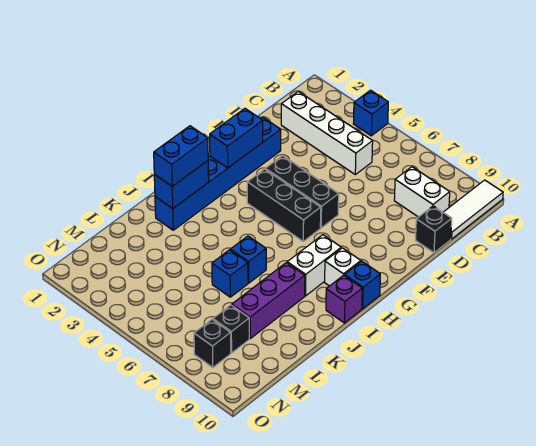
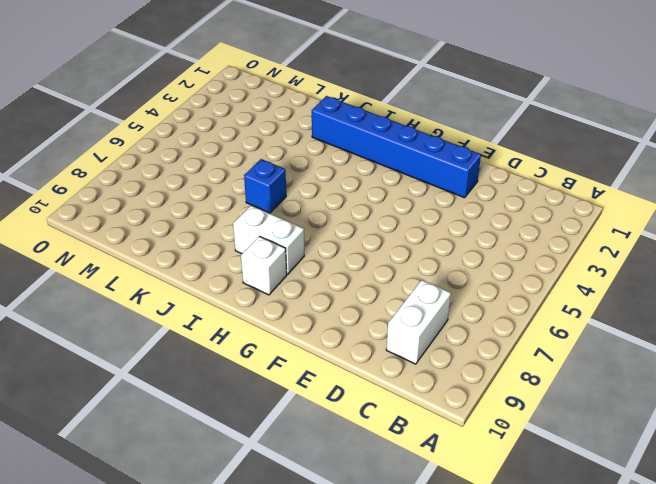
none -> blue brick A4 level 1
none -> white tile A10:C10 level 1
none -> white brick C2:C5 level 1

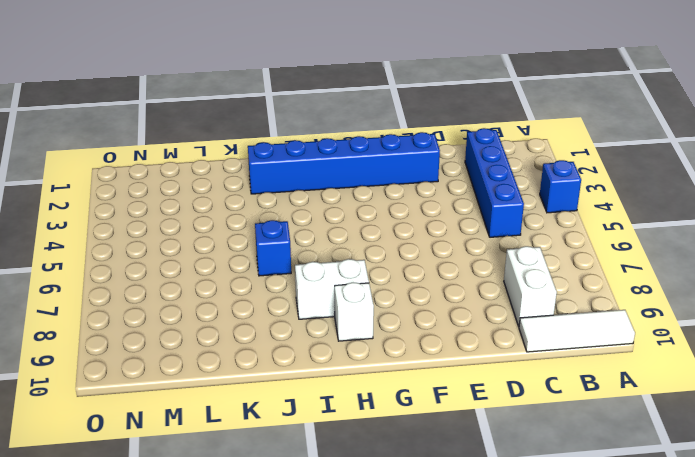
blue brick C2:C5 level 1 -> white brick C2:C5 level 1
none -> black brick D10 level 1
none -> black brick F4:F6 level 1
none -> black brick G4:G6 level 1

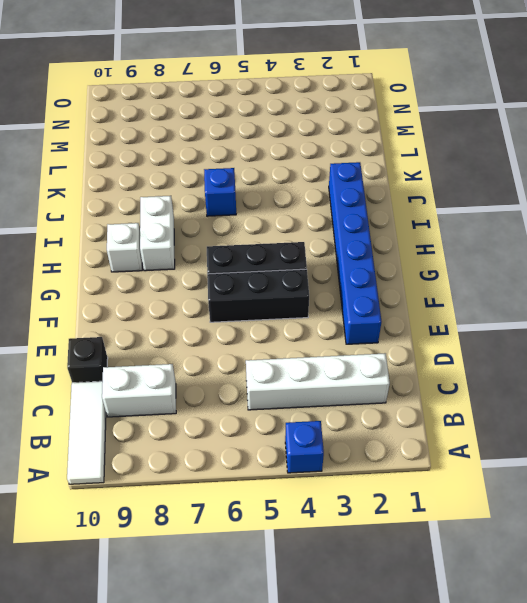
none -> blue brick H10 level 1
none -> purple brick I10 level 1
none -> purple brick J8:L8 level 1

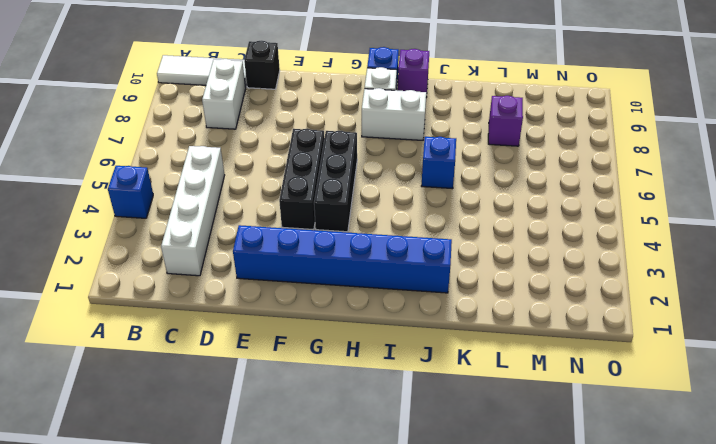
purple brick L8 level 1 -> purple brick J8:L8 level 1
none -> blue brick K6 level 1
none -> black brick M8 level 1
none -> black brick N8 level 1

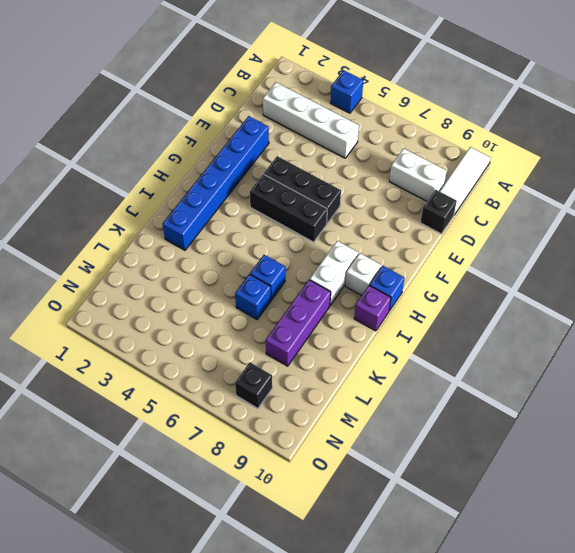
none -> black brick M8 level 1
none -> blue brick F2:G2 level 2
none -> blue brick I2:J2 level 2

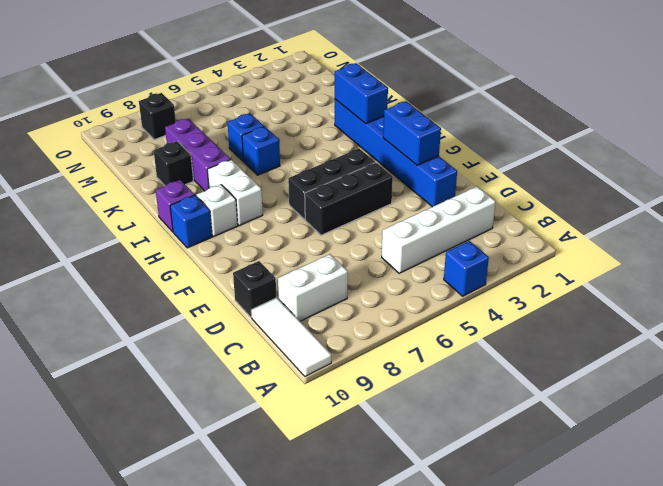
black brick K9 level 1 -> black brick M8 level 1
none -> blue brick I2:J2 level 3

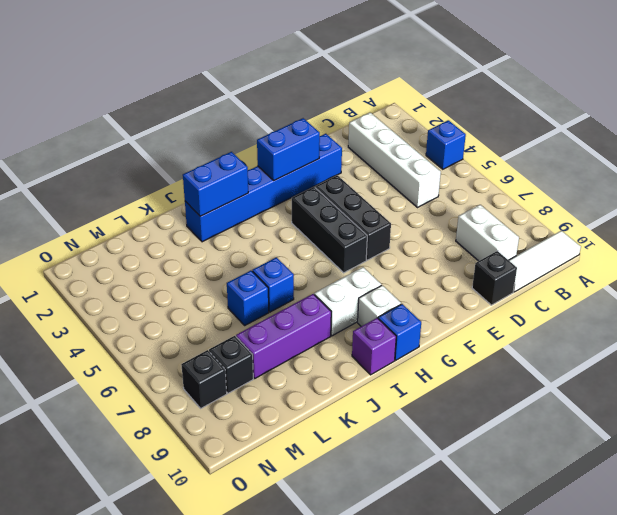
none -> blue brick I2:J2 level 3

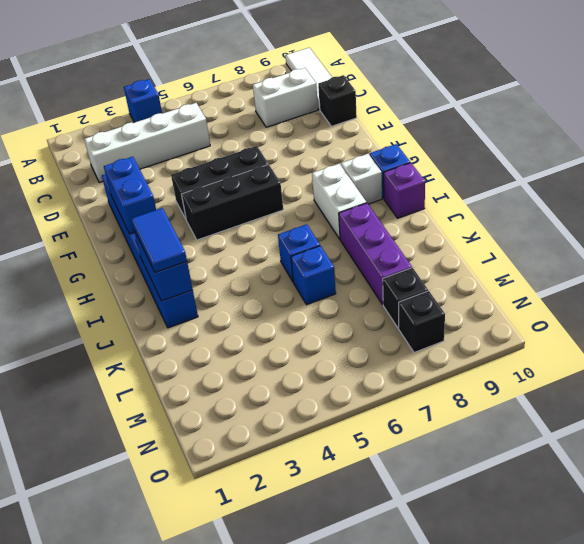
blue tile I2:J2 level 3 -> blue brick I2:J2 level 3

